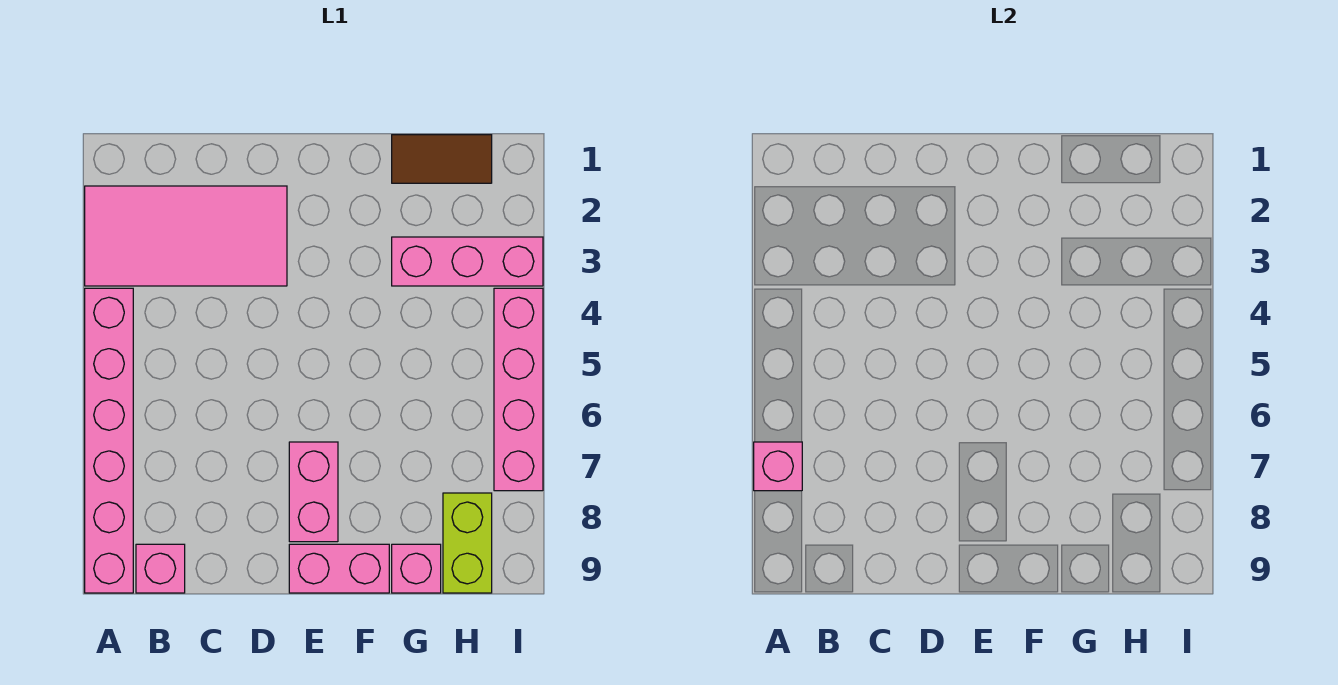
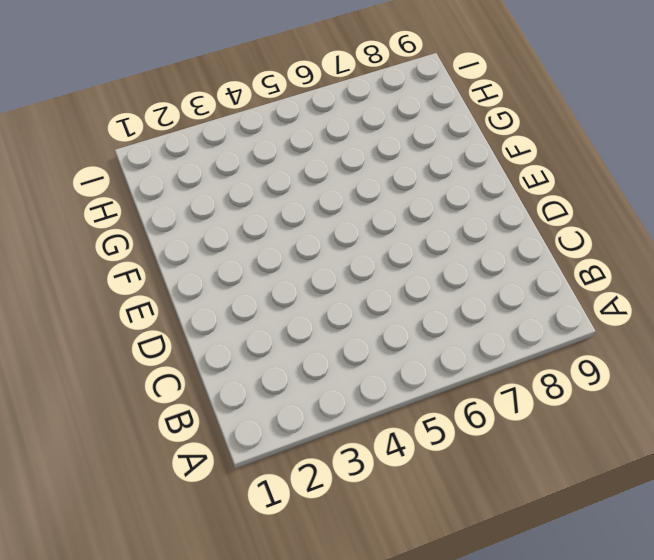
none -> pink tile A2:D3 level 1
none -> pink brick A4:A9 level 1

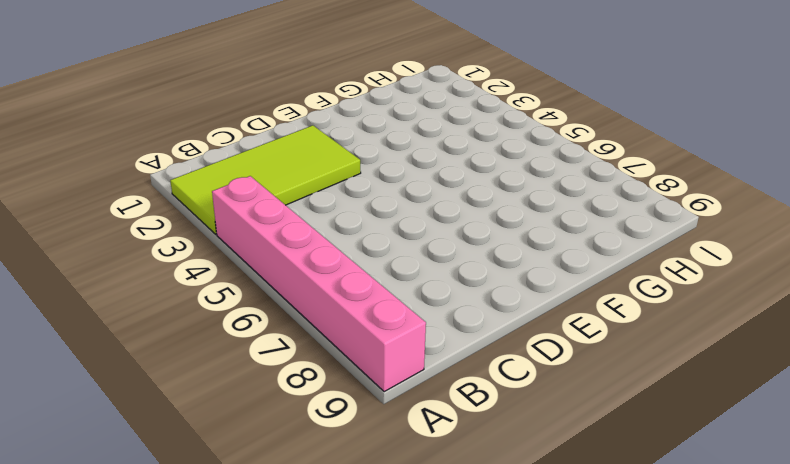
lime tile A2:D3 level 1 -> pink tile A2:D3 level 1
none -> pink brick B9 level 1
none -> pink brick E7:E8 level 1

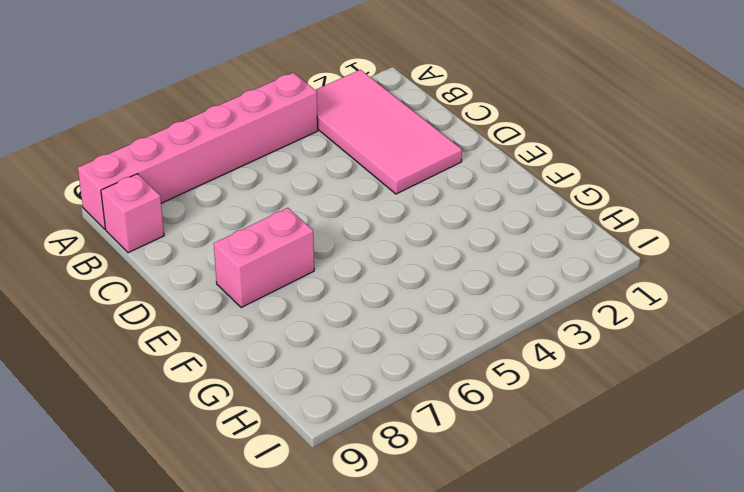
none -> pink brick E9:F9 level 1
none -> brown tile G1:H1 level 1

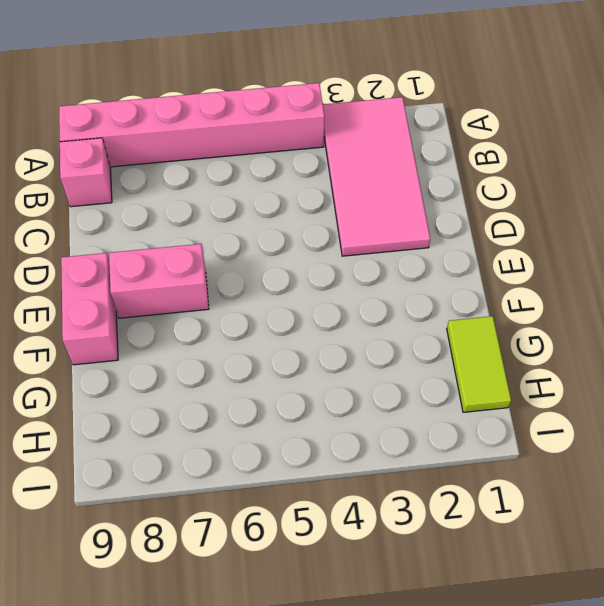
lime tile G1:H1 level 1 -> brown tile G1:H1 level 1
none -> pink brick G3:I3 level 1
none -> pink brick G9 level 1

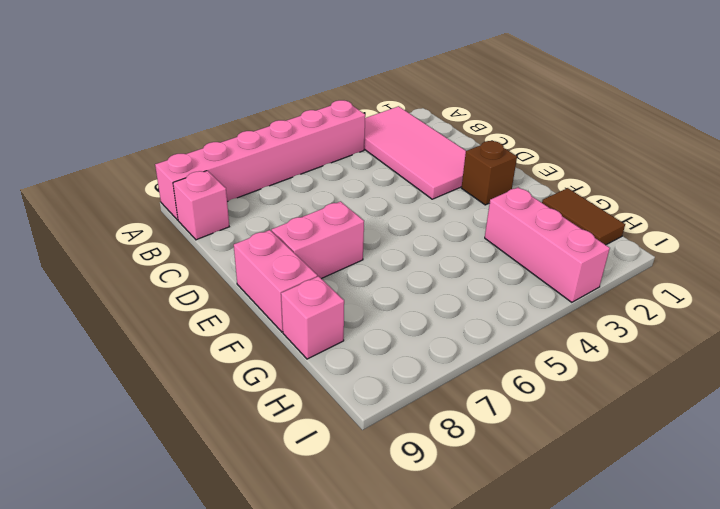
brown brick E2 level 1 -> none
none -> lime brick H8:H9 level 1
none -> pink brick I4:I7 level 1

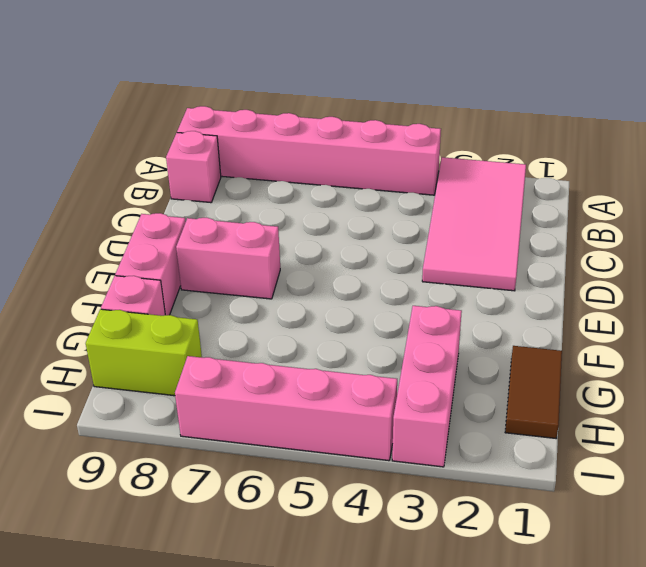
none -> pink brick A7 level 2

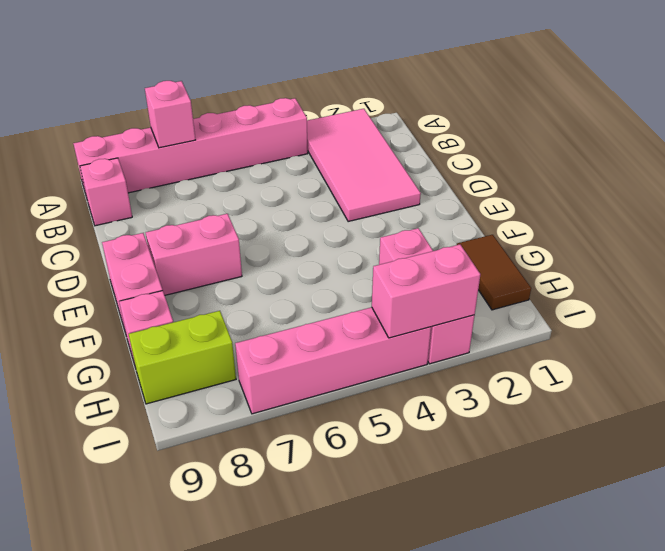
pink brick I3:I4 level 2 -> none

